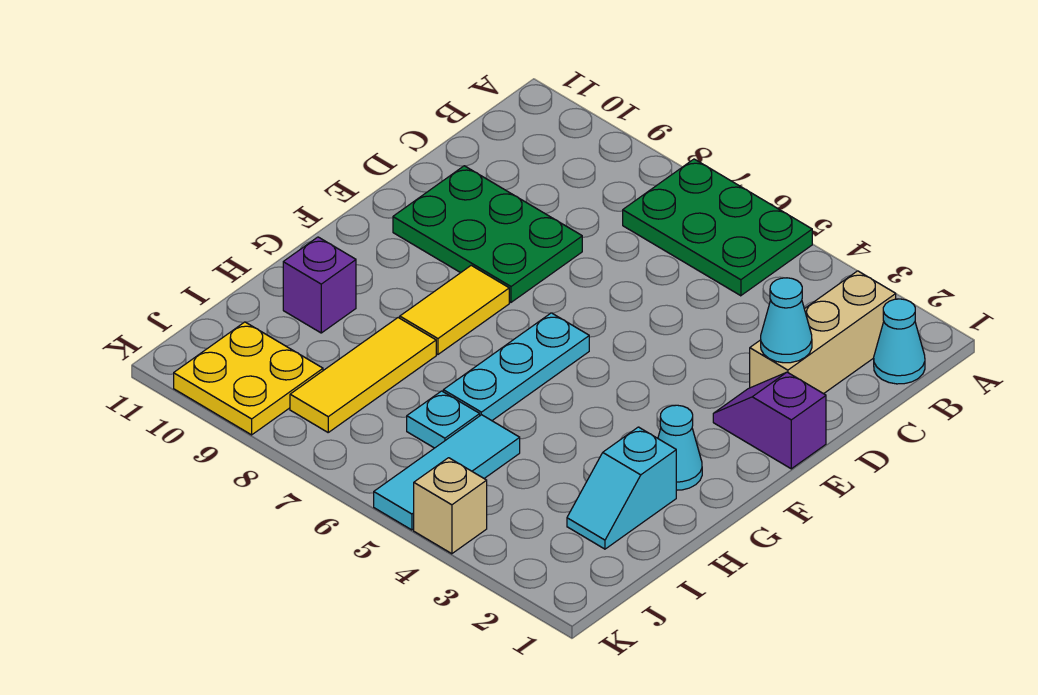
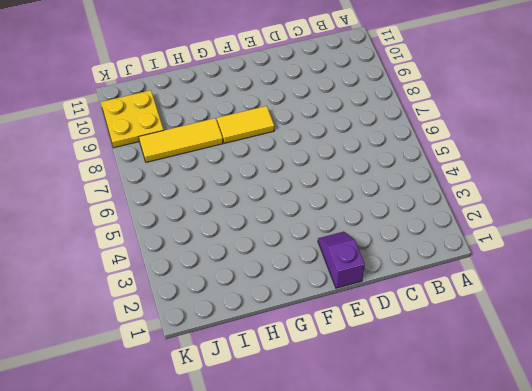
none -> green plate A5:B7 level 1
none -> cyan cone B1 level 1
none -> tan brick B2:D2 level 1

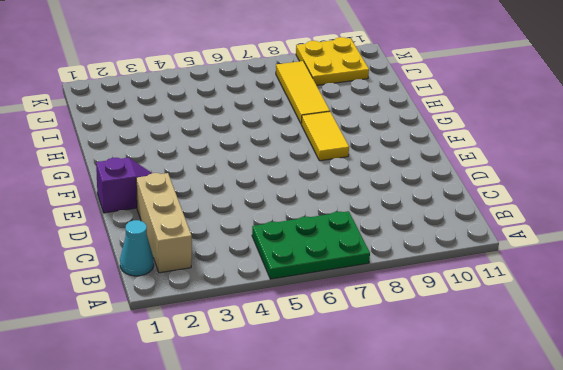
none -> green plate D8:E10 level 1
none -> cyan plate F6:H6 level 1
none -> cyan cone G2 level 1

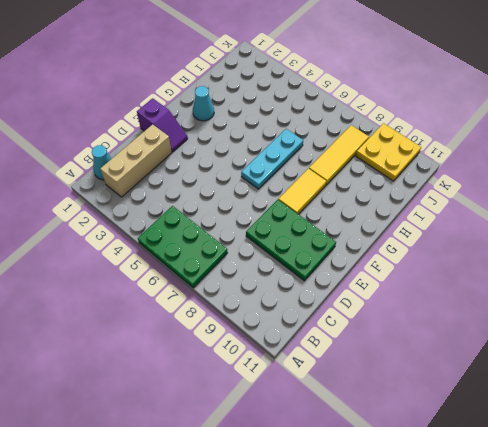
none -> cyan slope H2:I2 level 1 top H
none -> purple brick H10 level 1
none -> cyan tile I5:K5 level 1

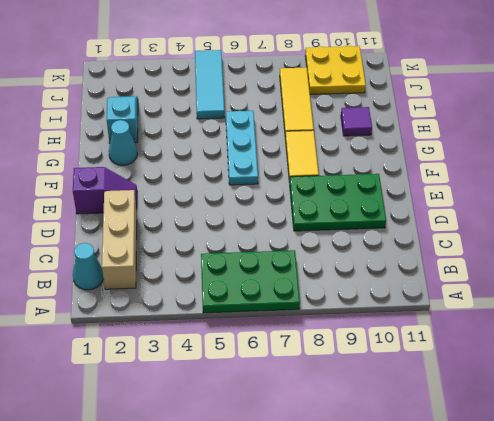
purple tile H10 level 1 -> purple brick H10 level 1
none -> cyan plate I6 level 1
none -> tan brick K4 level 1
none -> cyan cone D2 level 2

